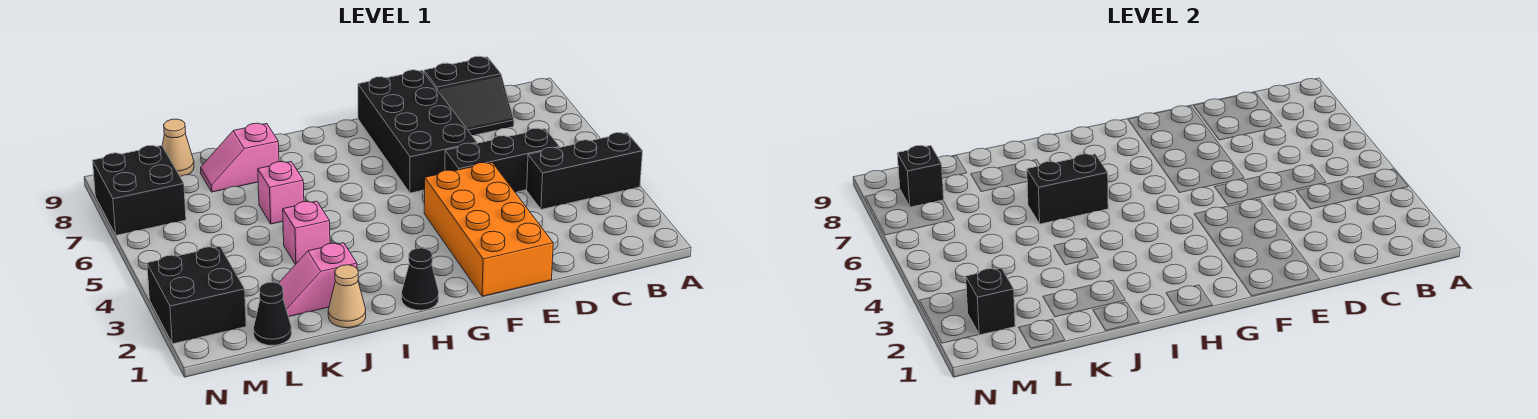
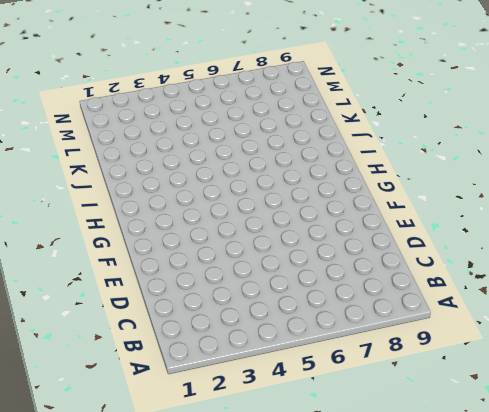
none -> black brick A4:C4 level 1
none -> black brick C5:E5 level 1
none -> black slope C8:D9 level 1 top 9

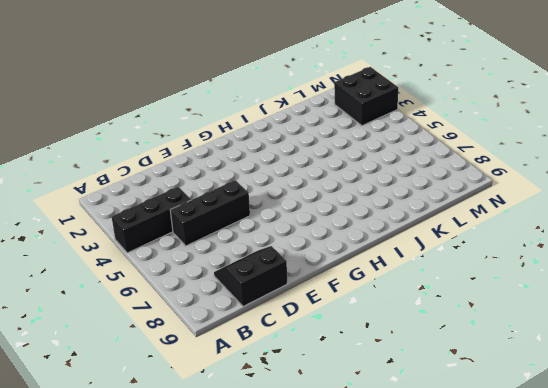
none -> orange brick E1:F4 level 1
none -> black brick E6:F9 level 1
none -> black cone H1 level 1

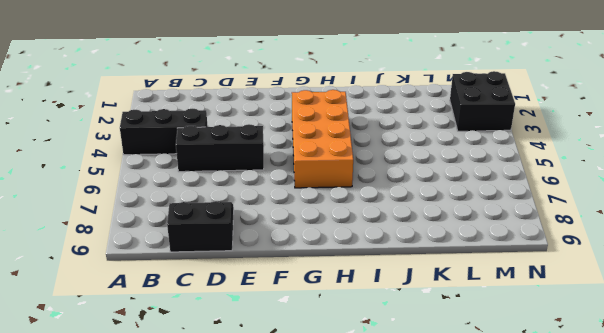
orange brick G3:H6 level 1 -> orange brick E1:F4 level 1
none -> black brick E6:F9 level 1
none -> black cone H1 level 1
none -> tan cone J1 level 1

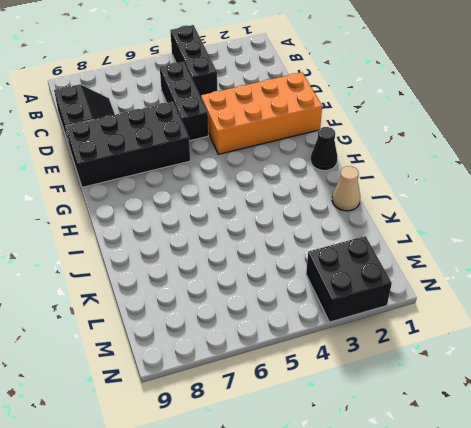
none -> pink slope J2:K2 level 1 top J
none -> pink brick J4 level 1
none -> pink brick J6 level 1

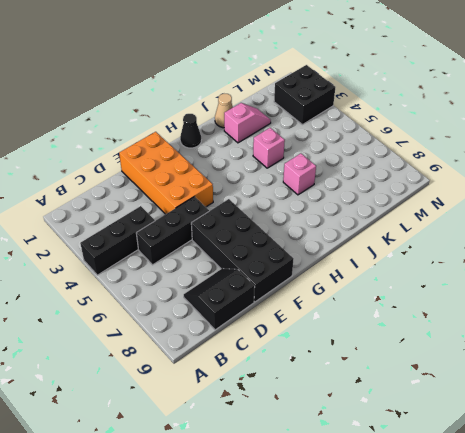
none -> pink slope J8:K8 level 1 top J
none -> black cone L1 level 1
none -> tan cone L9 level 1

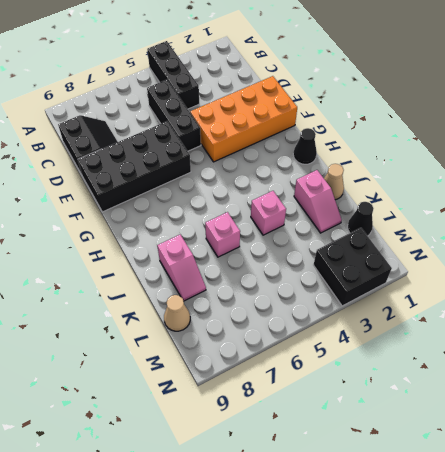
none -> black brick M7:N8 level 1
none -> black brick I6:J6 level 2
none -> black brick M2 level 2

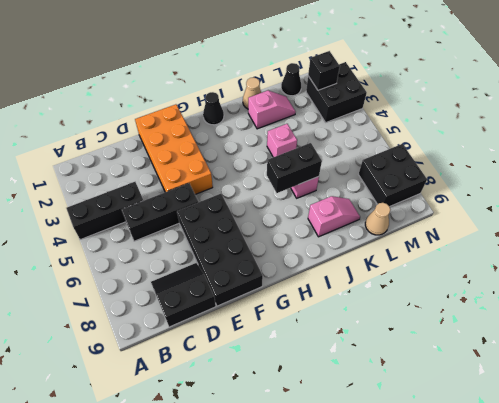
none -> black brick M8 level 2

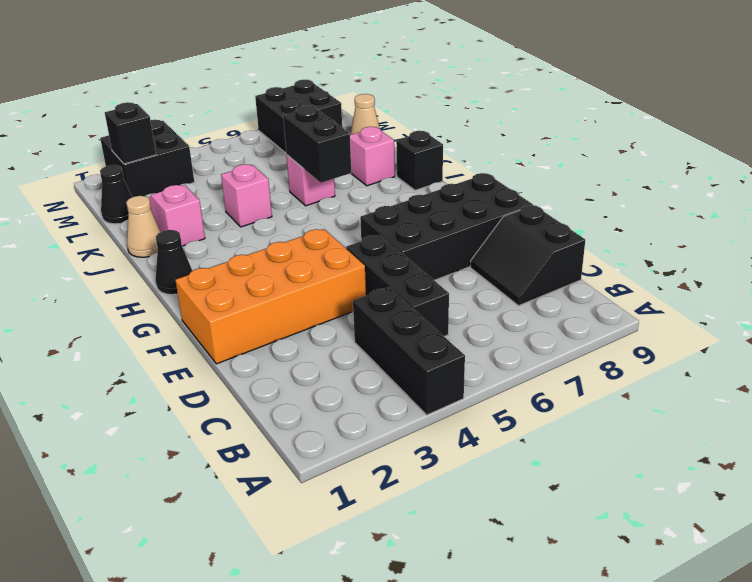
black brick I9 level 1 -> black brick M8 level 2

